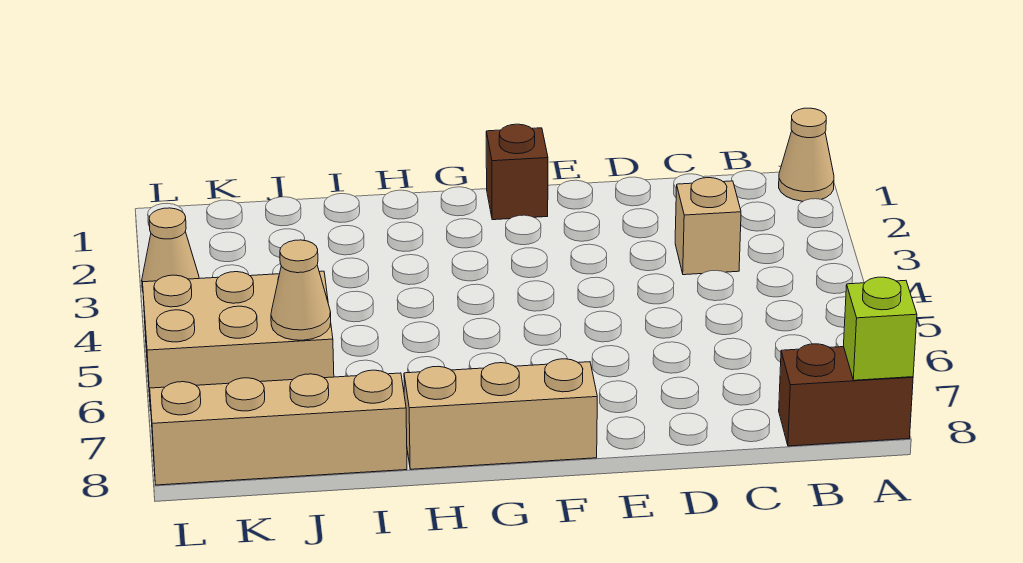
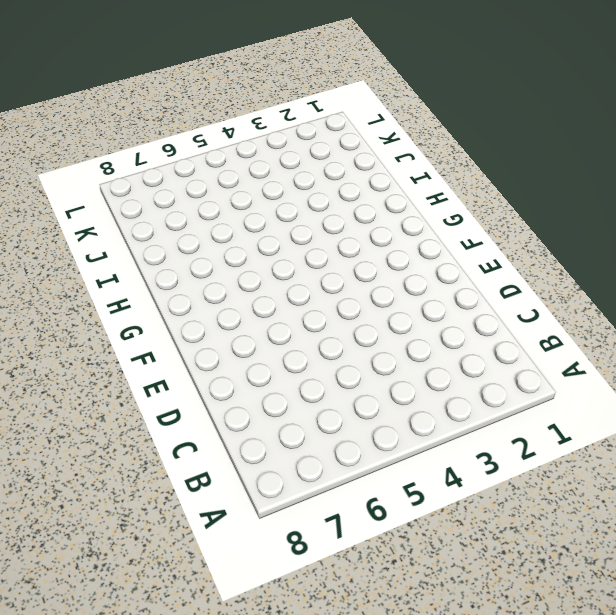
none -> tan cone A1 level 1
none -> brown brick A8:B8 level 1

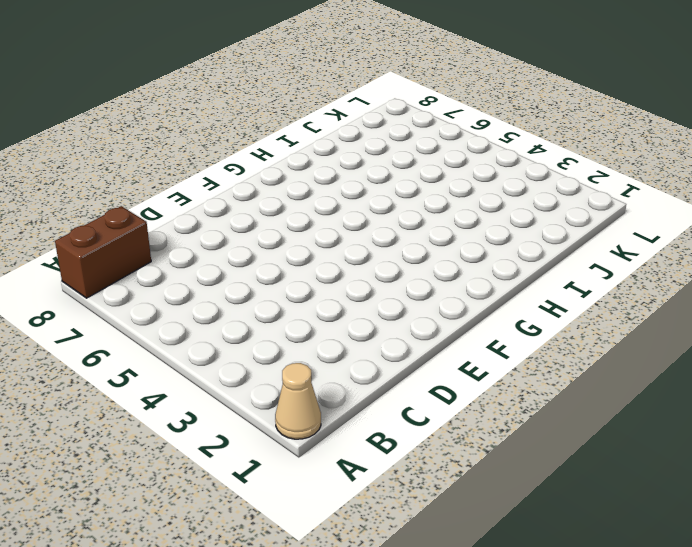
none -> tan brick C3 level 1
none -> brown brick F1 level 1

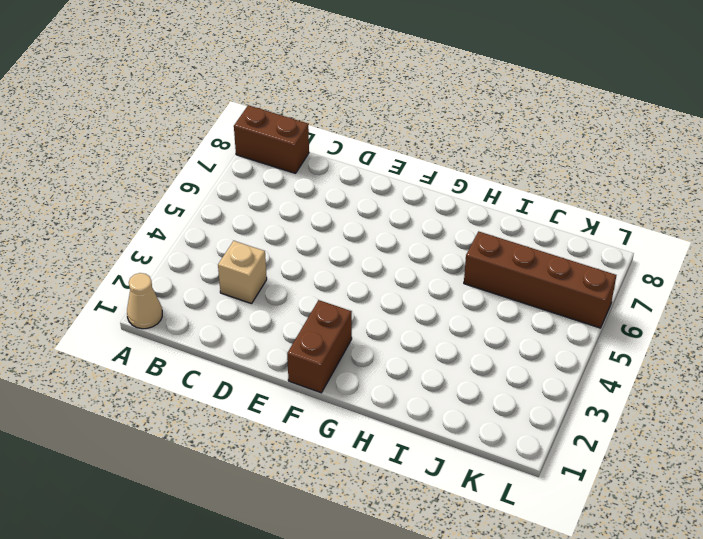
brown brick F1:F2 level 1 -> brown brick F1 level 1
brown brick I6:L6 level 1 -> tan brick J5:L6 level 1
none -> tan brick F8:H8 level 1
none -> tan brick I8:L8 level 1

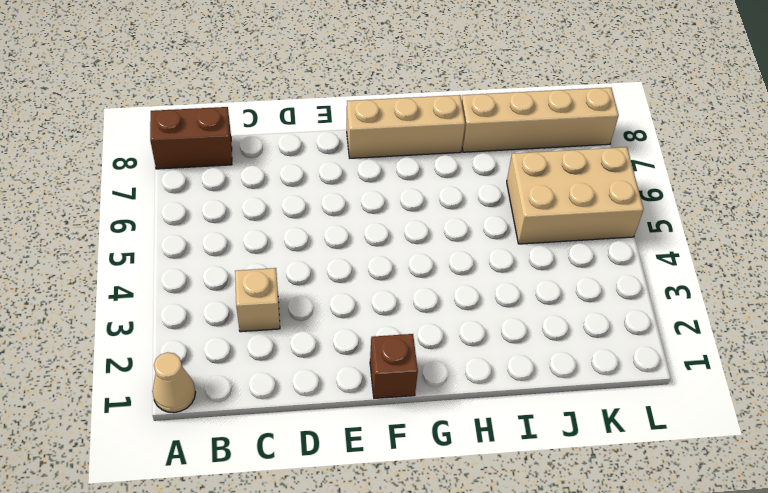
none -> tan cone L3 level 1
none -> lime brick A8 level 2

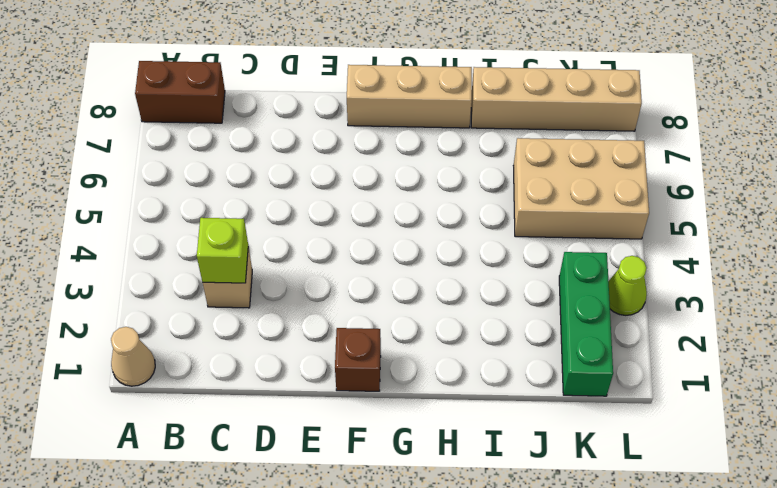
lime brick C3 level 2 -> lime brick A8 level 2
green brick K1:K3 level 1 -> none
lime cone L3 level 1 -> tan cone L3 level 1
none -> tan cone J6 level 2

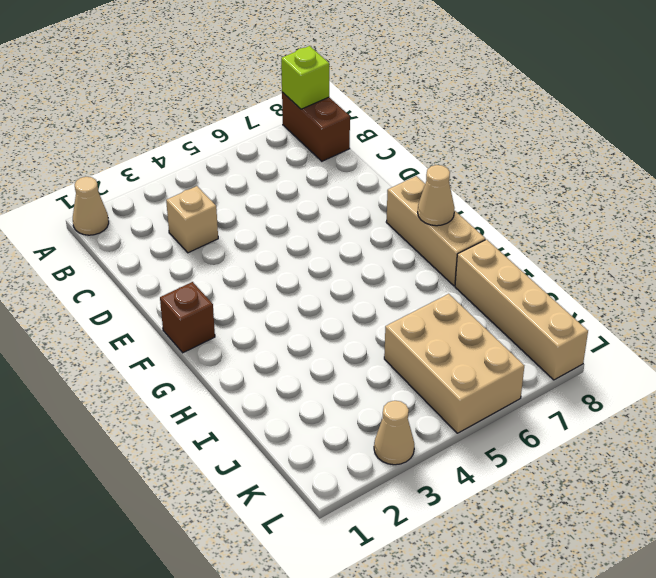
tan cone G8 level 2 -> tan cone J6 level 2

